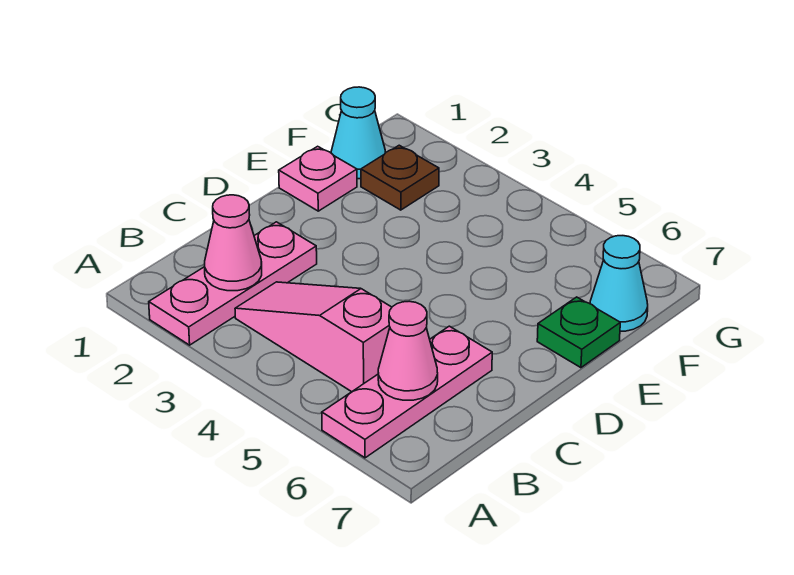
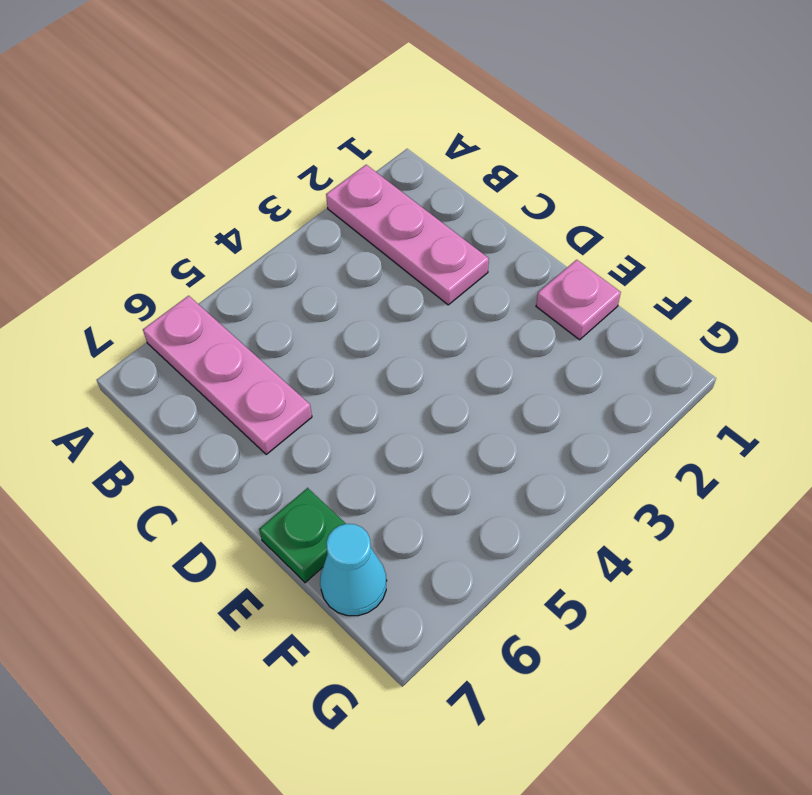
none -> pink slope B3:B5 level 1 top 5
none -> cyan cone F1 level 1

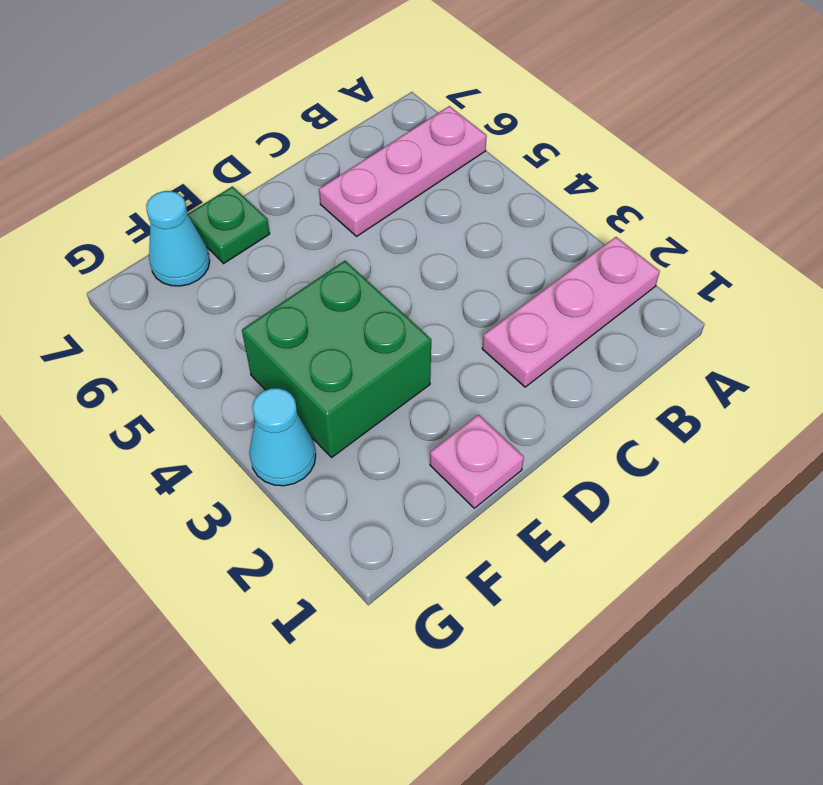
green brick E3:F4 level 1 -> none
cyan cone G3 level 1 -> cyan cone F1 level 1
none -> pink slope B3:B5 level 1 top 5
none -> brown plate F2 level 1

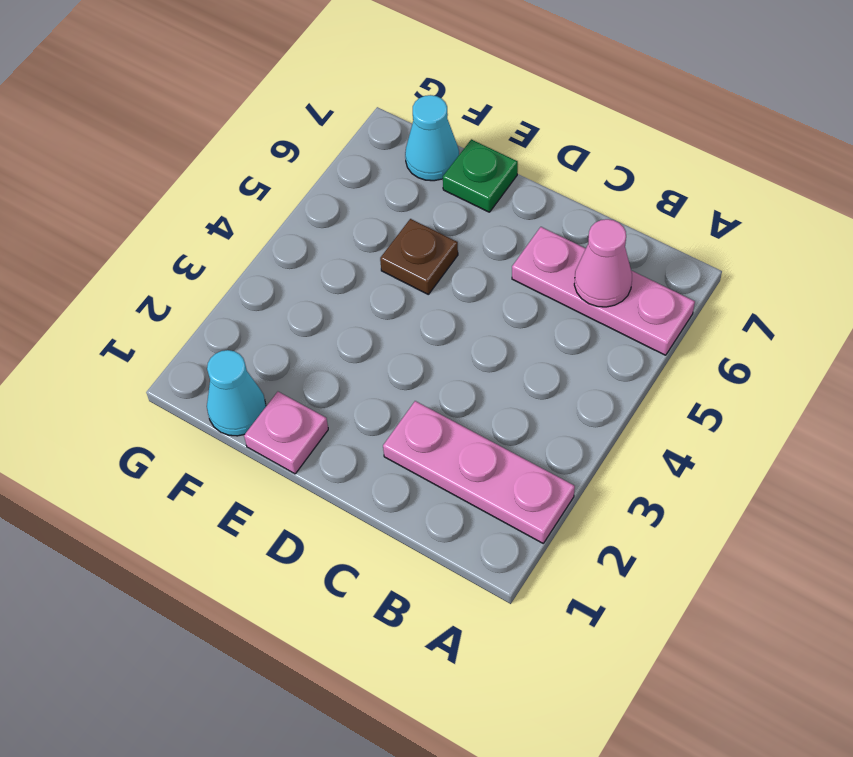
brown plate E5 level 1 -> brown plate F2 level 1
none -> pink slope B3:B5 level 1 top 5
none -> pink cone B2 level 2

